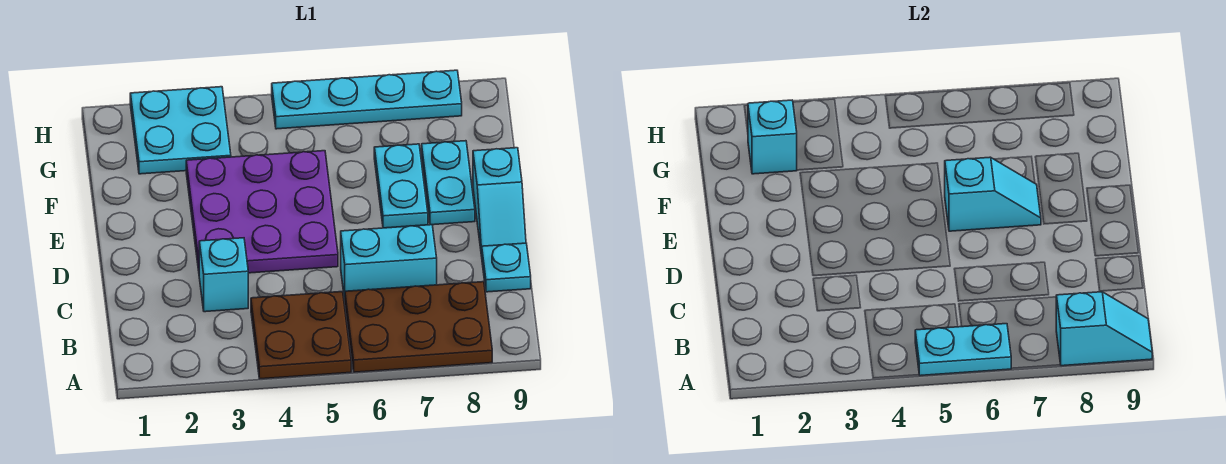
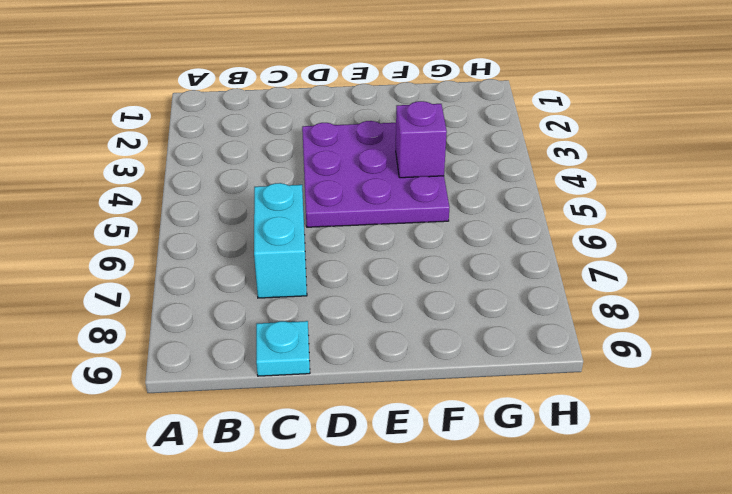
purple brick F4 level 2 -> none
none -> brown plate A4:B5 level 1
none -> brown plate A6:B8 level 1
none -> cyan brick C3 level 1

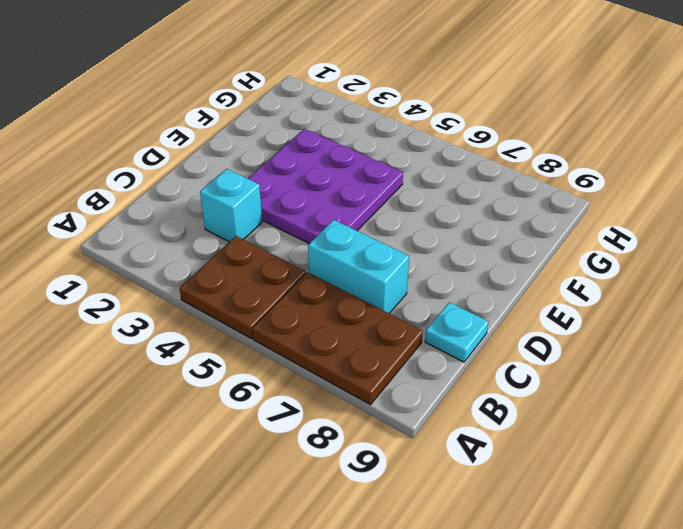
none -> cyan slope D9:E9 level 1 top E
none -> cyan plate E7:F7 level 1
none -> cyan plate E8:F8 level 1

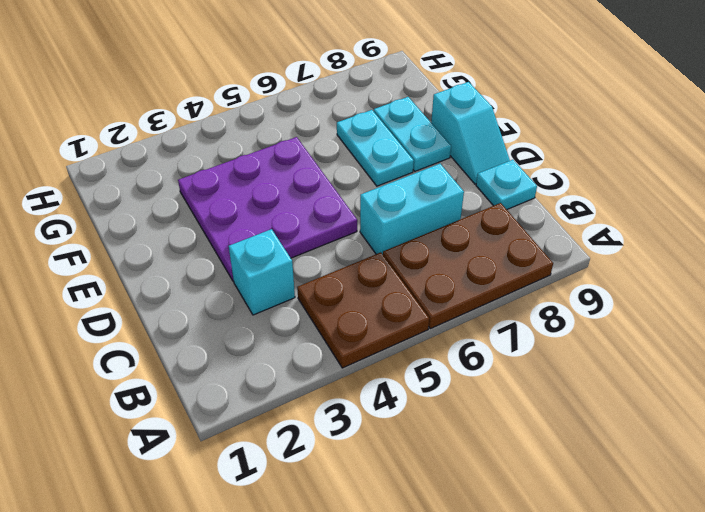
none -> cyan plate G2:H3 level 1
none -> cyan plate H5:H8 level 1
none -> cyan plate A5:A6 level 2

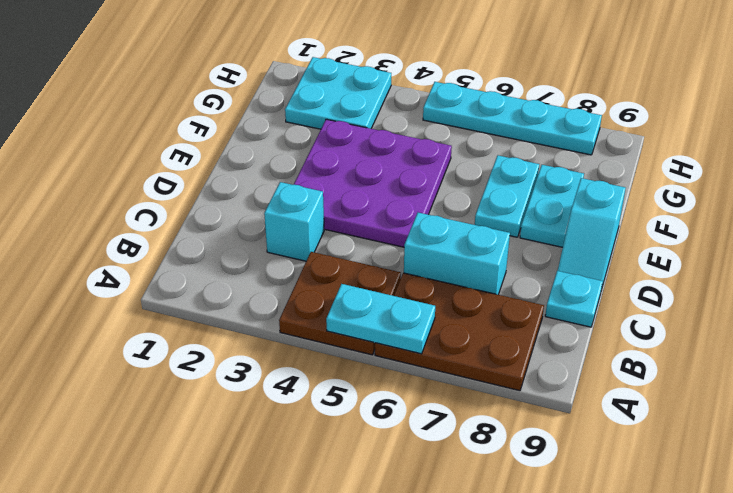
none -> cyan slope A8:A9 level 2 top 8
none -> cyan slope E6:E7 level 2 top 6
none -> cyan brick G2 level 2

